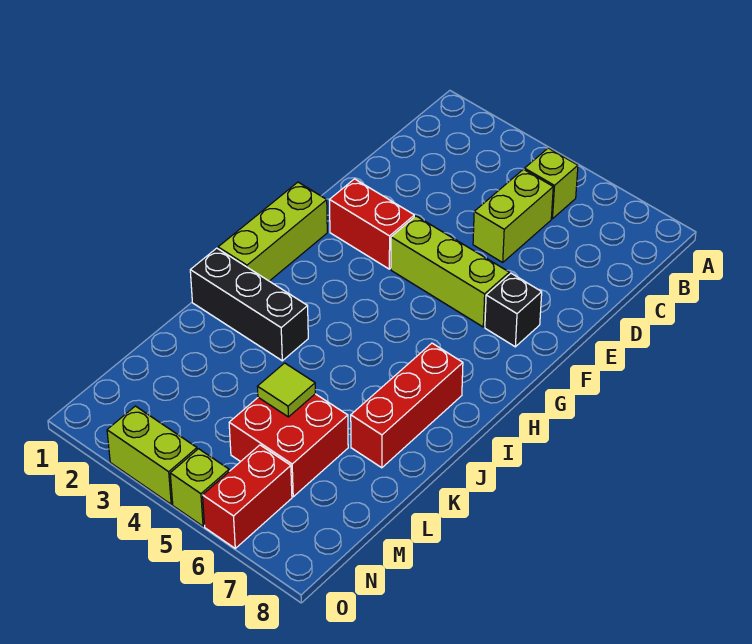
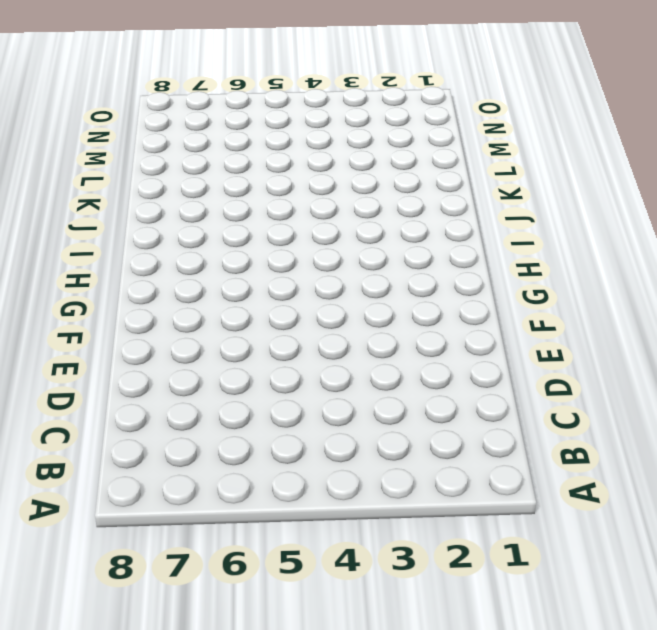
none -> lime brick B5 level 1
none -> lime brick C5:D5 level 1
none -> red brick F2:F3 level 1

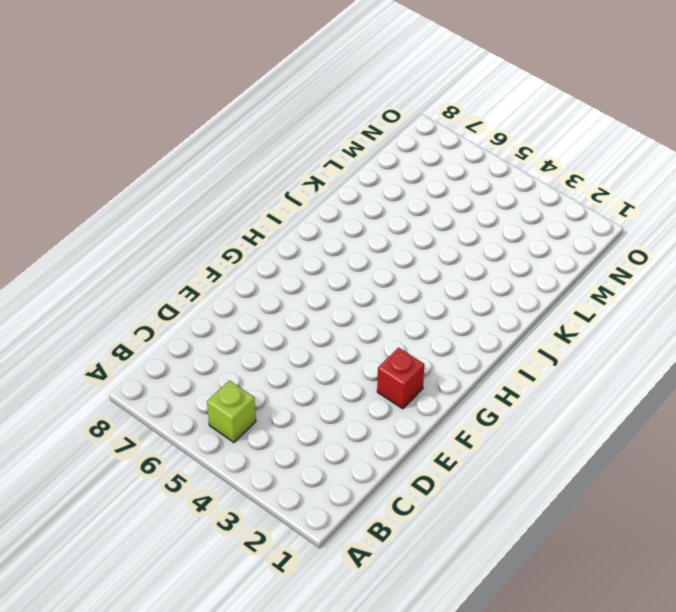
red brick F2 level 1 -> red brick F2:F3 level 1
none -> lime brick C5:D5 level 1
none -> lime brick F4:F6 level 1
none -> black brick F7 level 1

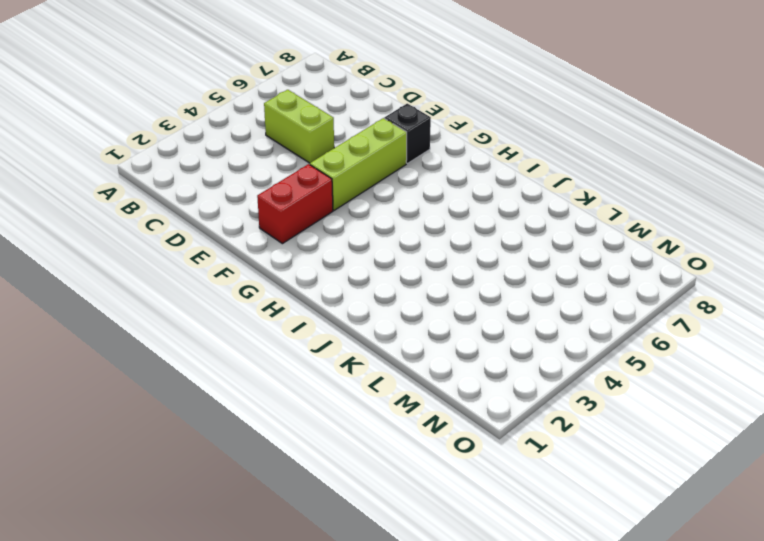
none -> lime brick B5 level 1
none -> lime brick G1:I1 level 1
none -> red brick I7:K7 level 1

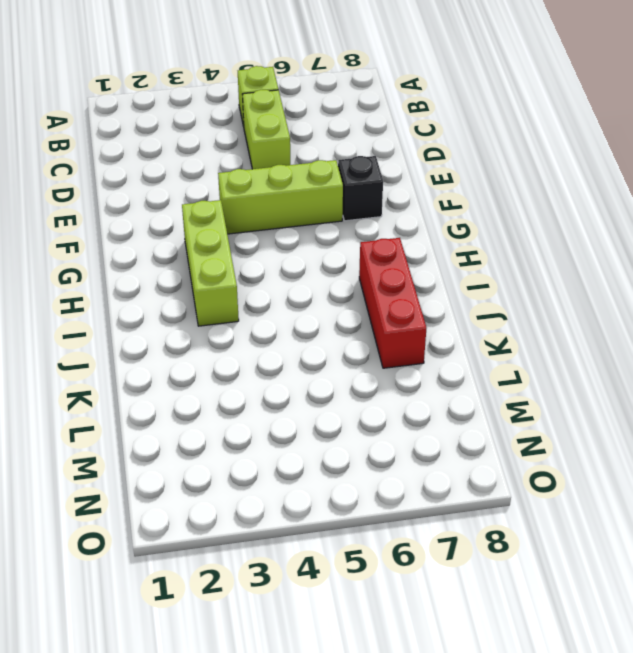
lime brick G3:I3 level 1 -> lime brick G1:I1 level 1
none -> red brick F2:F3 level 1
none -> black brick J1:J3 level 1
none -> red brick L5:M6 level 1

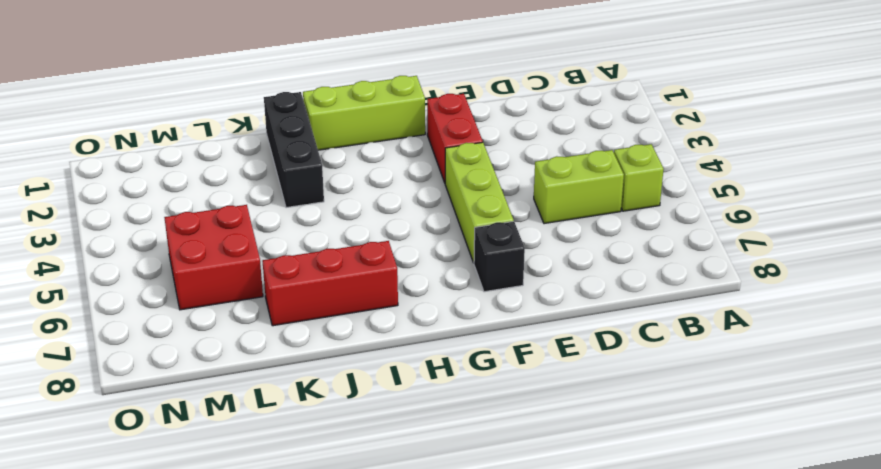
none -> red brick N6:O6 level 1
none -> lime brick O3:O4 level 1
none -> lime brick O5 level 1

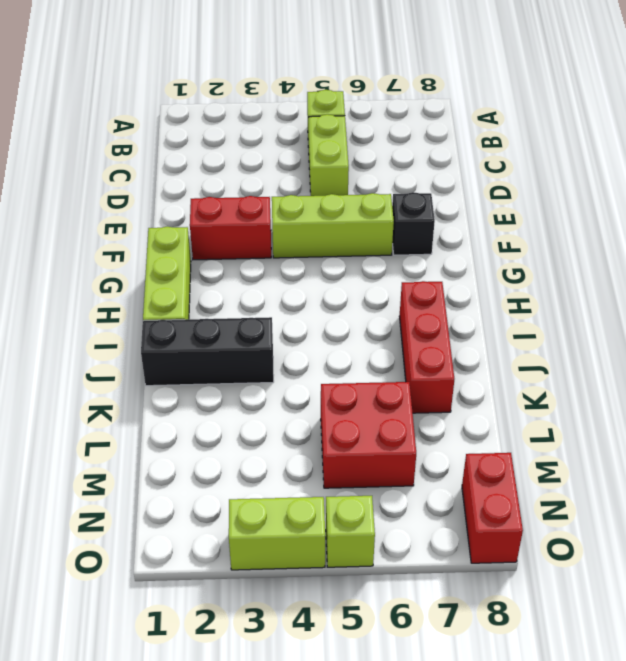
red brick N8:O8 level 1 -> red brick N6:O6 level 1
none -> lime tile L5 level 2

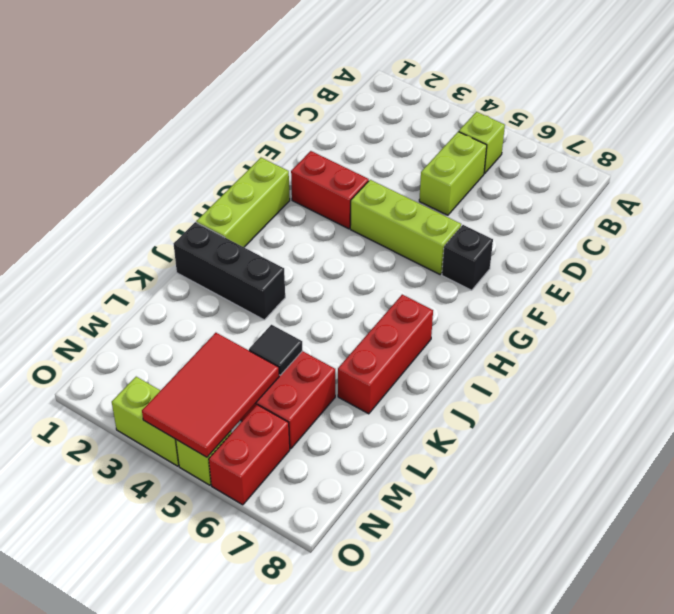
black tile L5 level 2 -> lime tile L5 level 2
red tile M4:O5 level 2 -> none

